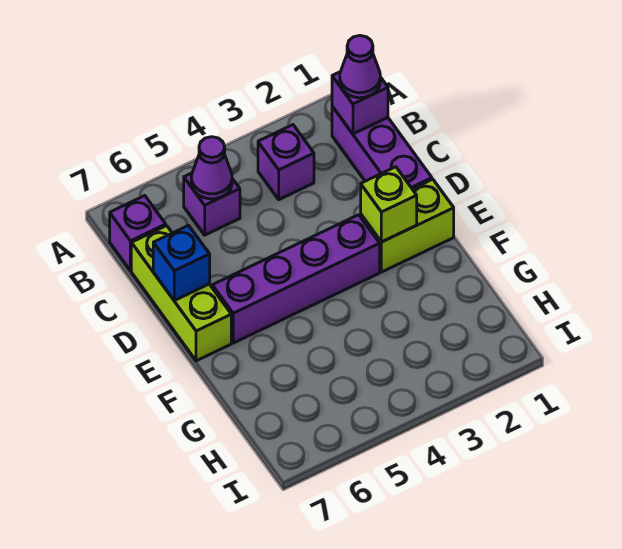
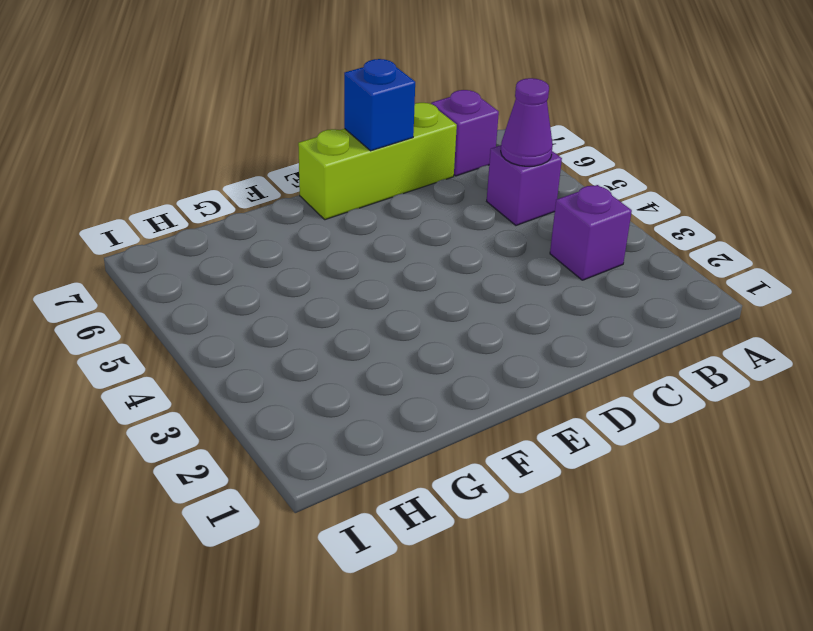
none -> purple brick B1:D1 level 1
none -> lime brick E1:E2 level 1
none -> purple brick E3:E6 level 1

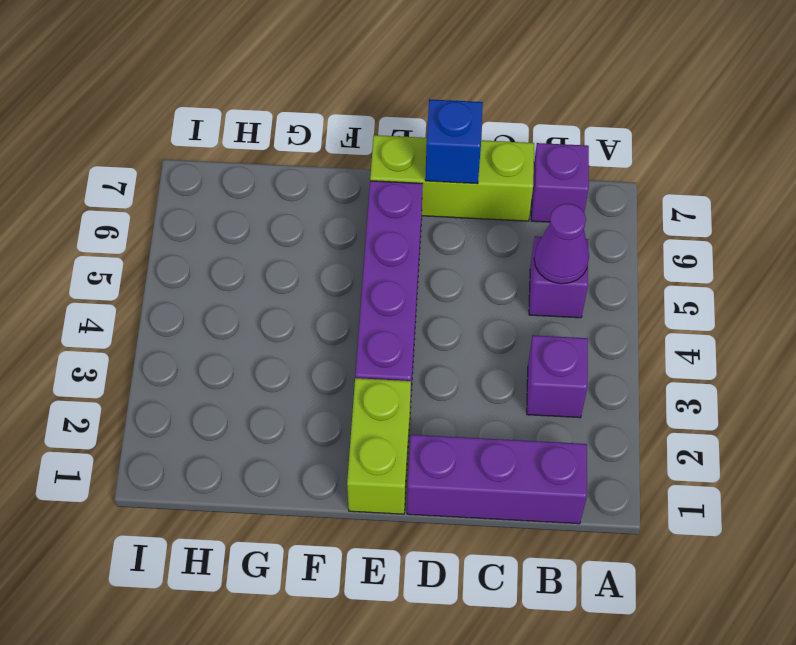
none -> purple brick B1 level 2
none -> lime brick E2 level 2
none -> purple cone B1 level 3

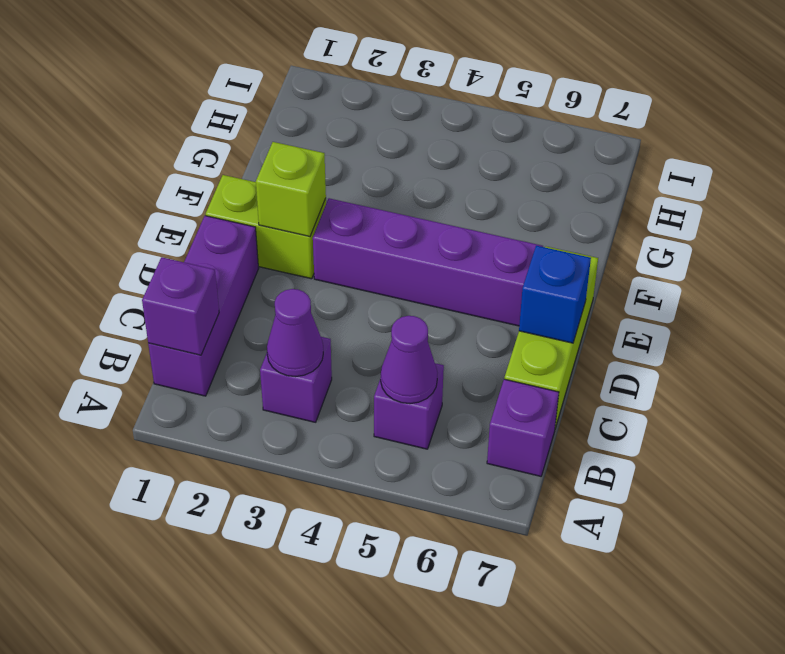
purple cone B3 level 2 -> purple cone B1 level 3

